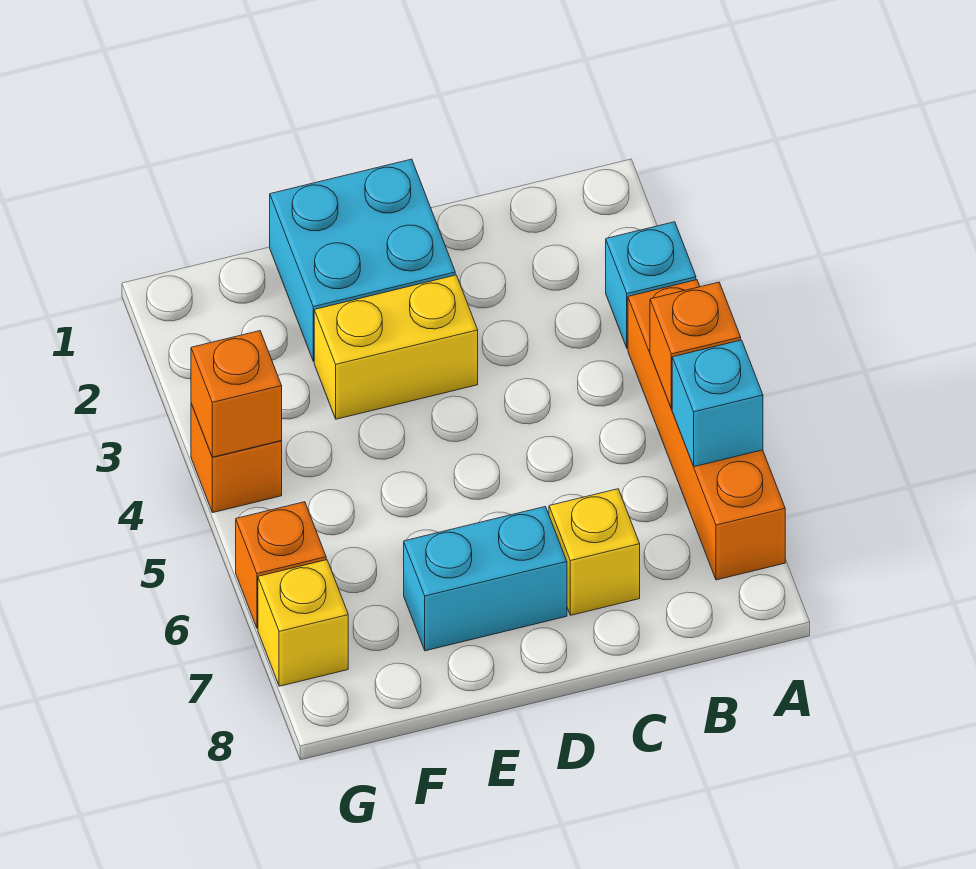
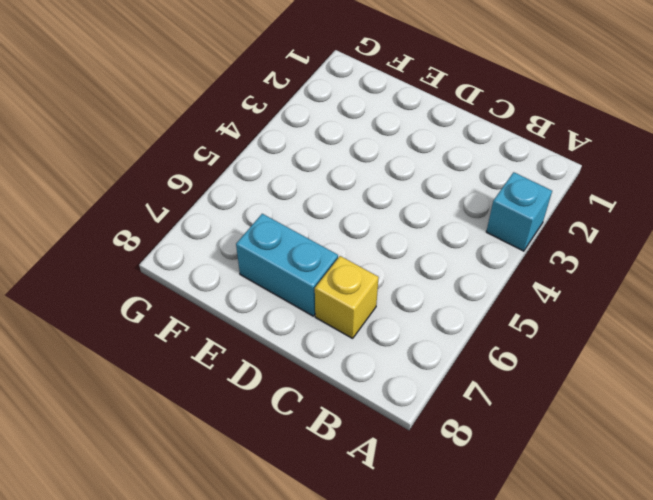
none -> orange brick A4:A7 level 1
none -> cyan brick D1:E2 level 1
none -> yellow brick D3:E3 level 1

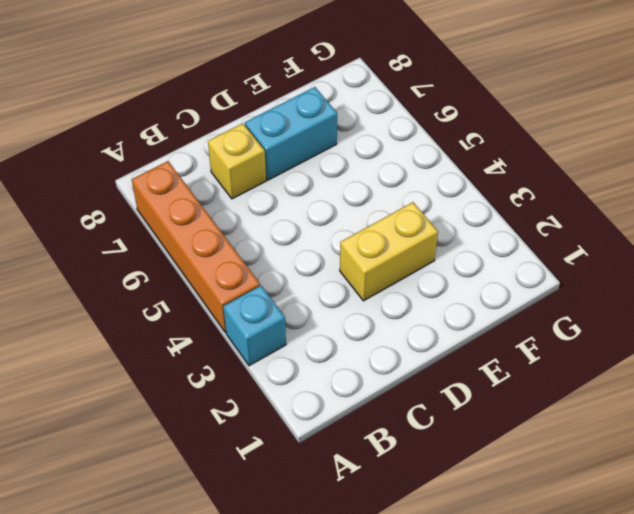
none -> cyan brick D1:E2 level 1
none -> orange brick G4 level 1
none -> orange brick G6 level 1

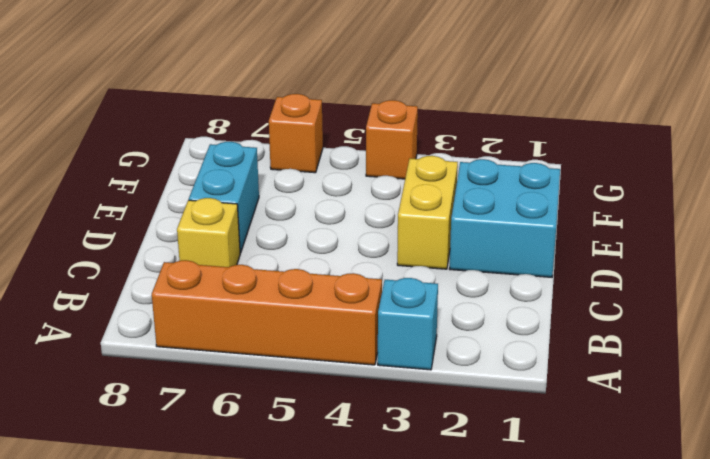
none -> yellow brick G7 level 1
none -> orange brick A5 level 2
none -> cyan brick A6 level 2

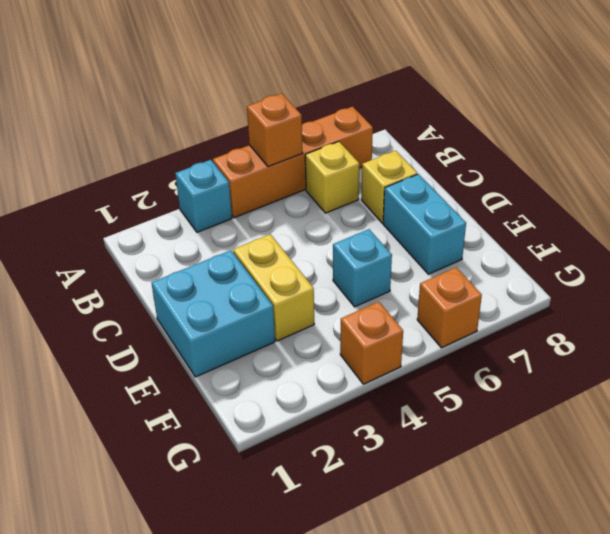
yellow brick B6 level 1 -> yellow brick G7 level 1
cyan brick E5 level 1 -> cyan brick A6 level 2
none -> orange brick G4 level 2

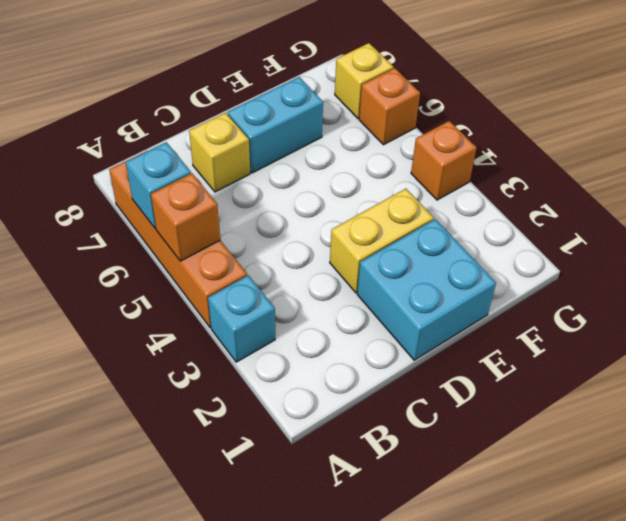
none -> orange brick G4 level 2

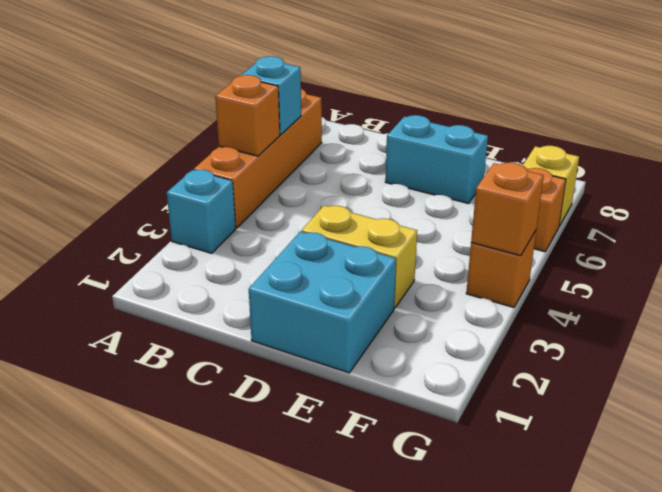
none -> yellow brick C7 level 1

